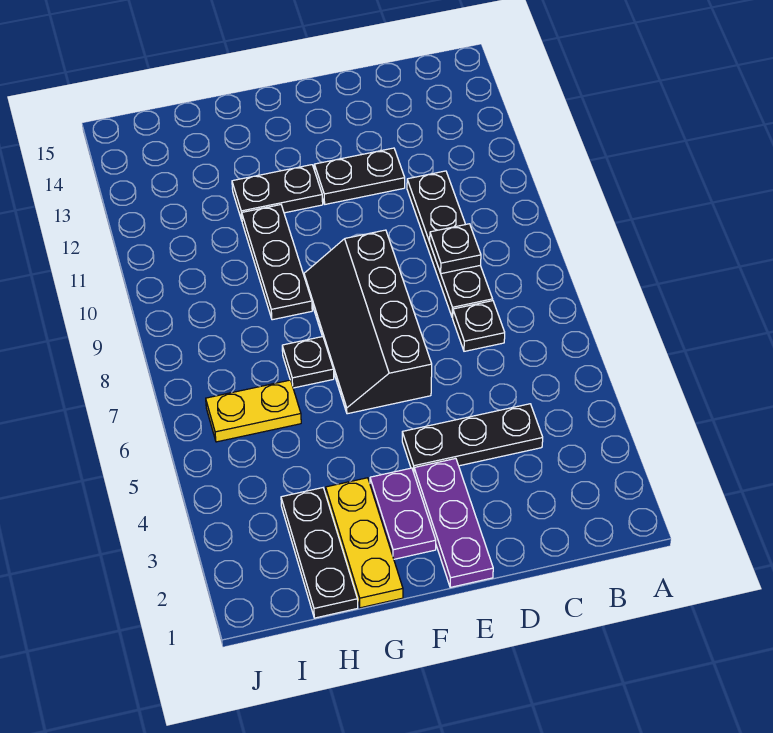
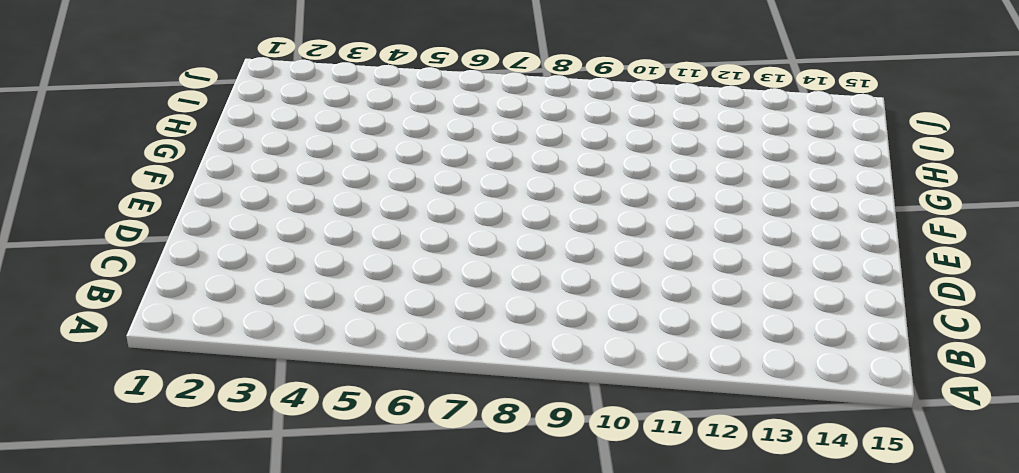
none -> black plate C4:E4 level 1
none -> black plate C7 level 1
none -> black plate C8:C11 level 1

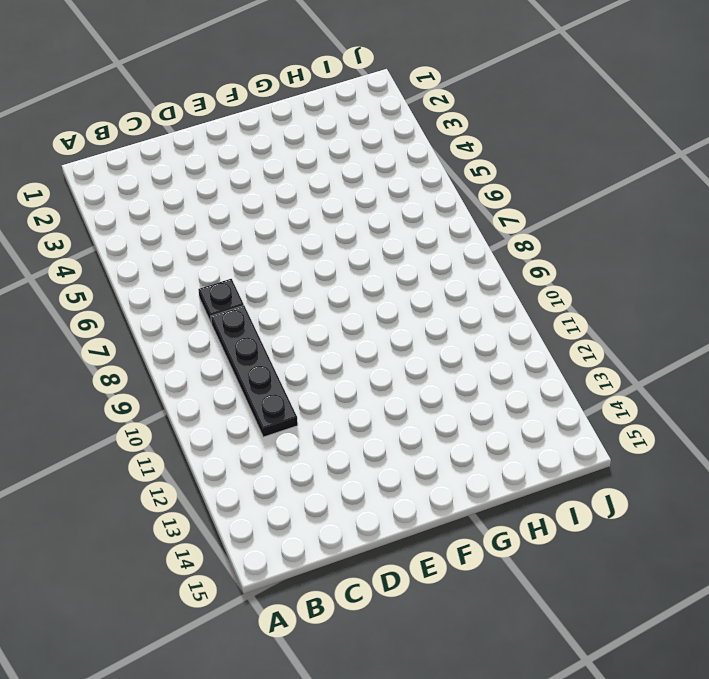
none -> black plate C4:E4 level 1
none -> black plate D12:E12 level 1
none -> purple plate E1:E3 level 1

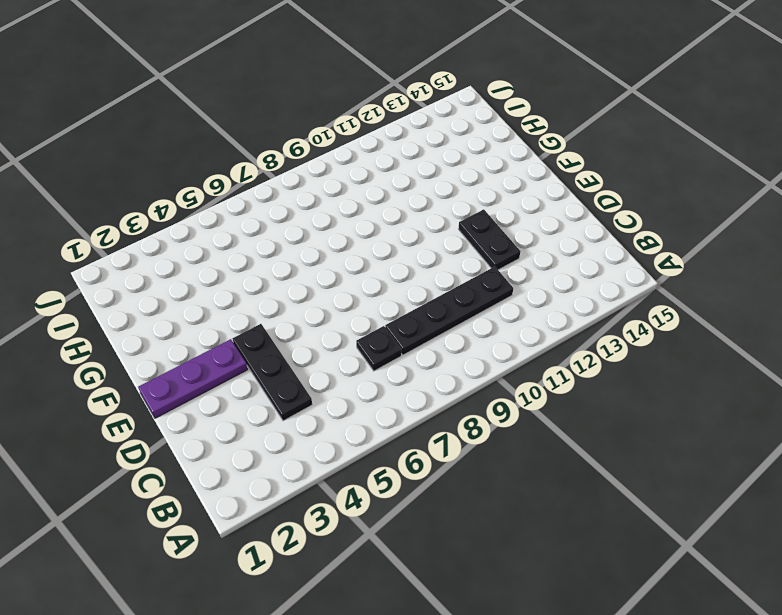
none -> black slope E6:F9 level 1 top E
none -> purple plate F2:F3 level 1
none -> black plate F12:G12 level 1

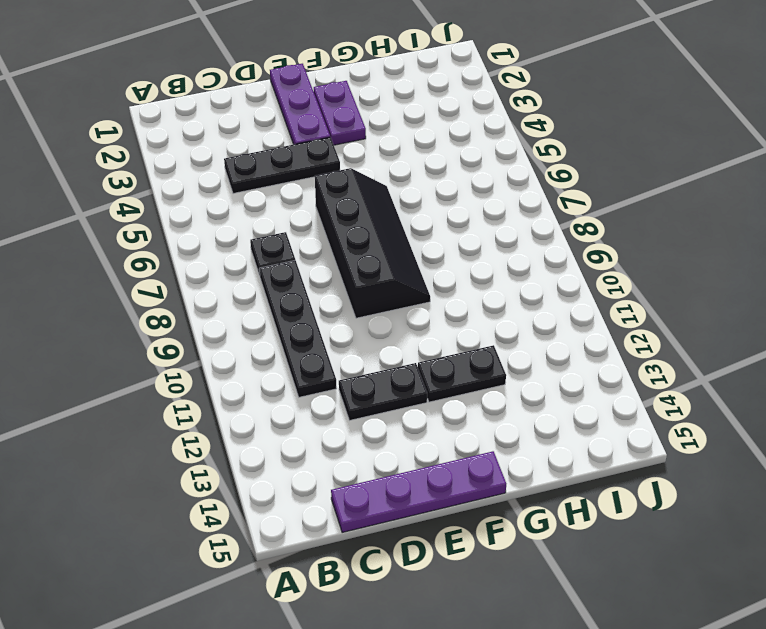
purple plate C15:F15 level 1 -> none
none -> yellow plate G1:G3 level 1
none -> black plate G7 level 1
none -> black plate G9:G11 level 1

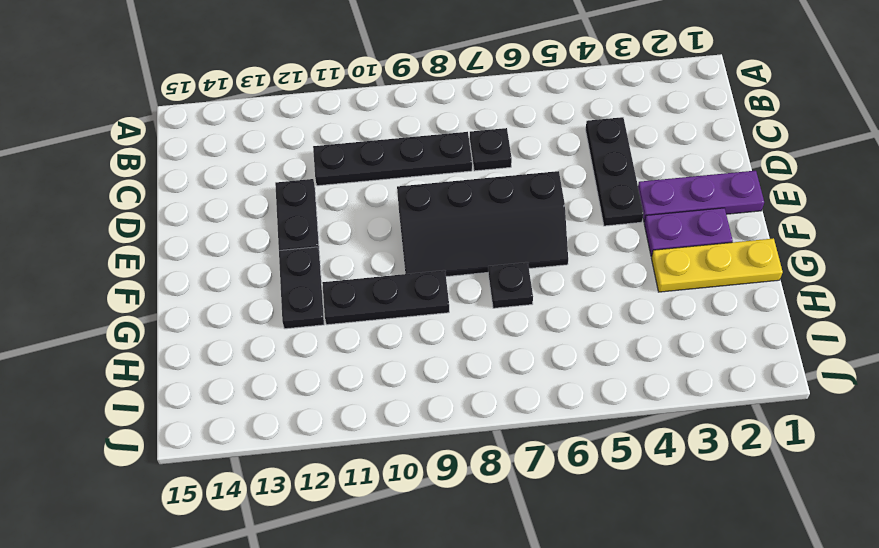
none -> black plate H1:H3 level 1
none -> yellow plate H6:I6 level 1
none -> black plate C9 level 2

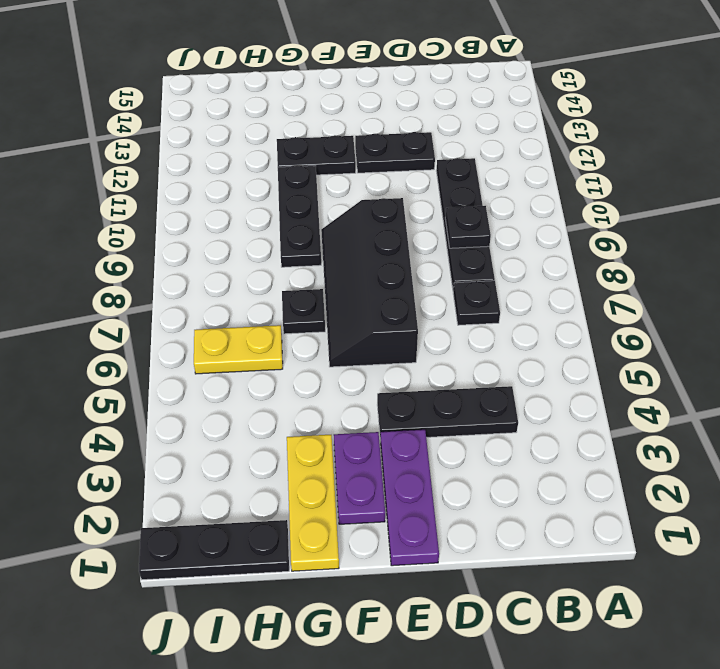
black plate H1:J1 level 1 -> black plate H1:H3 level 1

